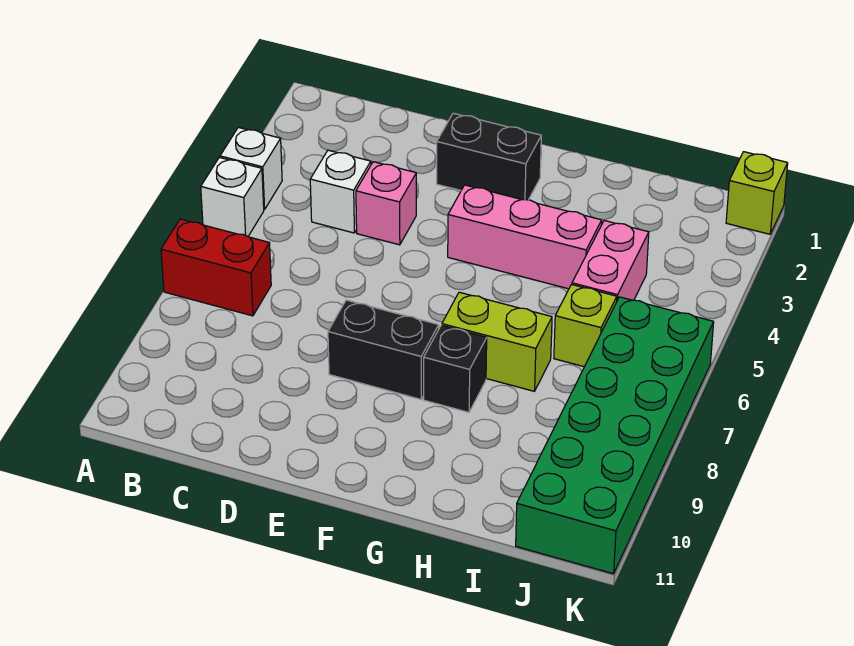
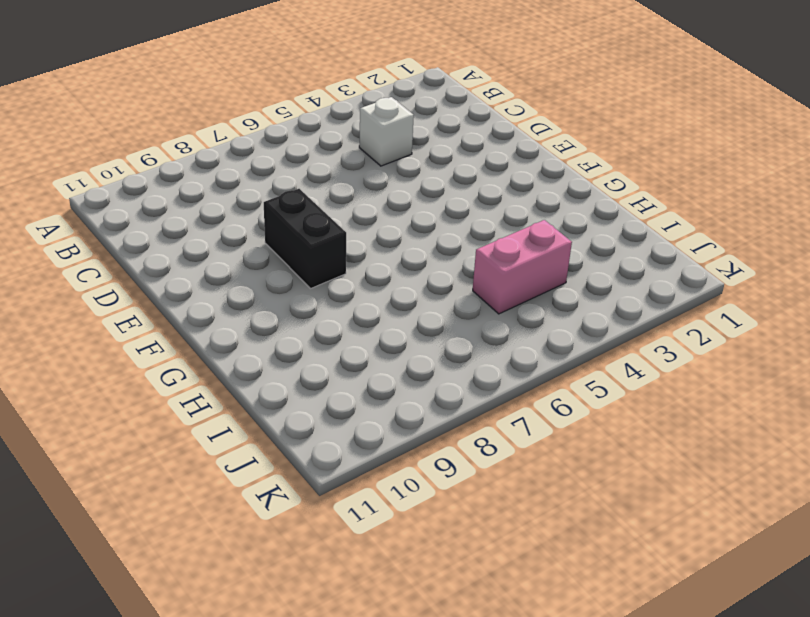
none -> white brick A4 level 1
none -> white brick A5 level 1
none -> red brick A7:B7 level 1

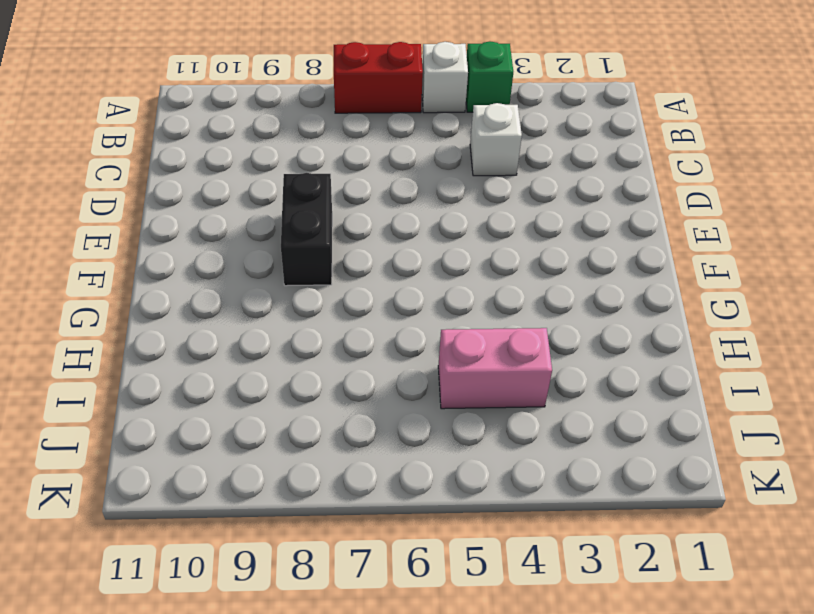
green brick A4 level 1 -> white brick A4 level 1
red brick A6:A7 level 1 -> red brick A7:B7 level 1
none -> pink brick D4 level 1
none -> black brick E2:F2 level 1
none -> pink brick F4:H4 level 1

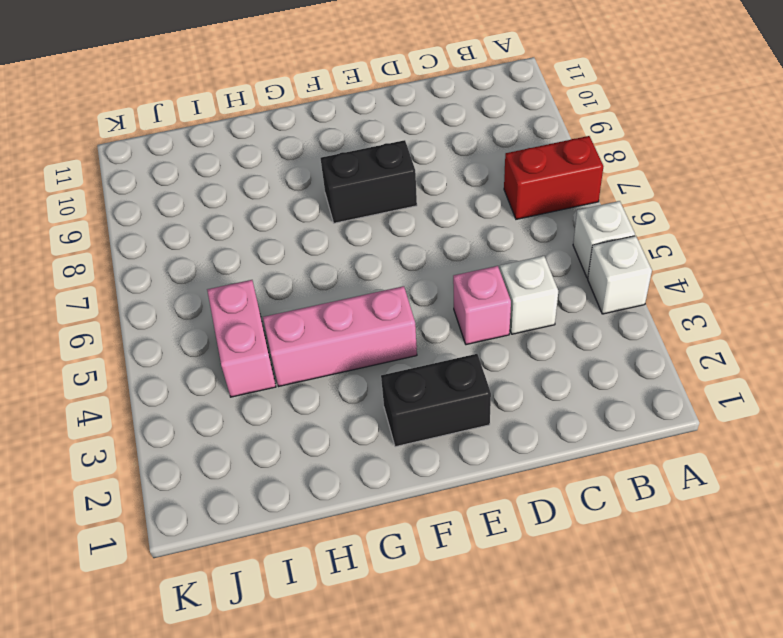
none -> lime brick G7:H7 level 1
none -> black brick G8 level 1
none -> lime brick I6 level 1

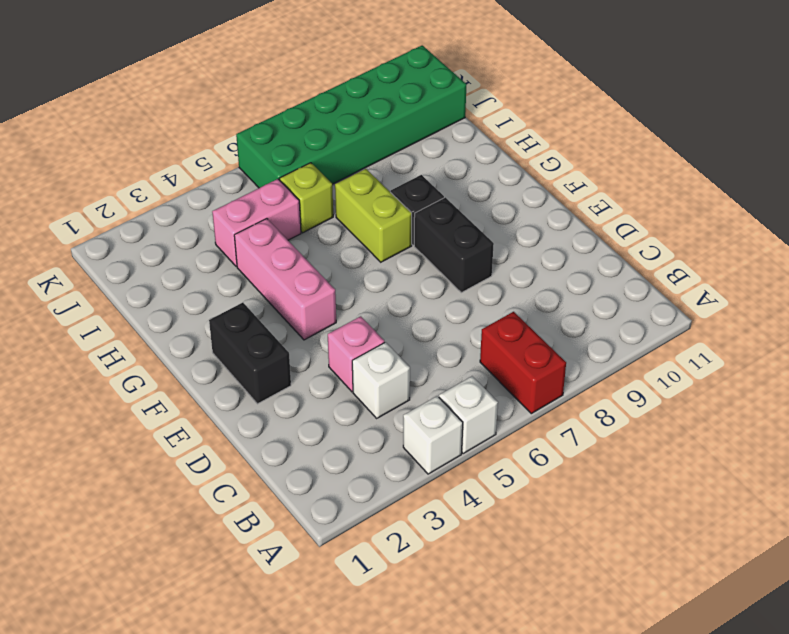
none -> lime brick K1 level 1

